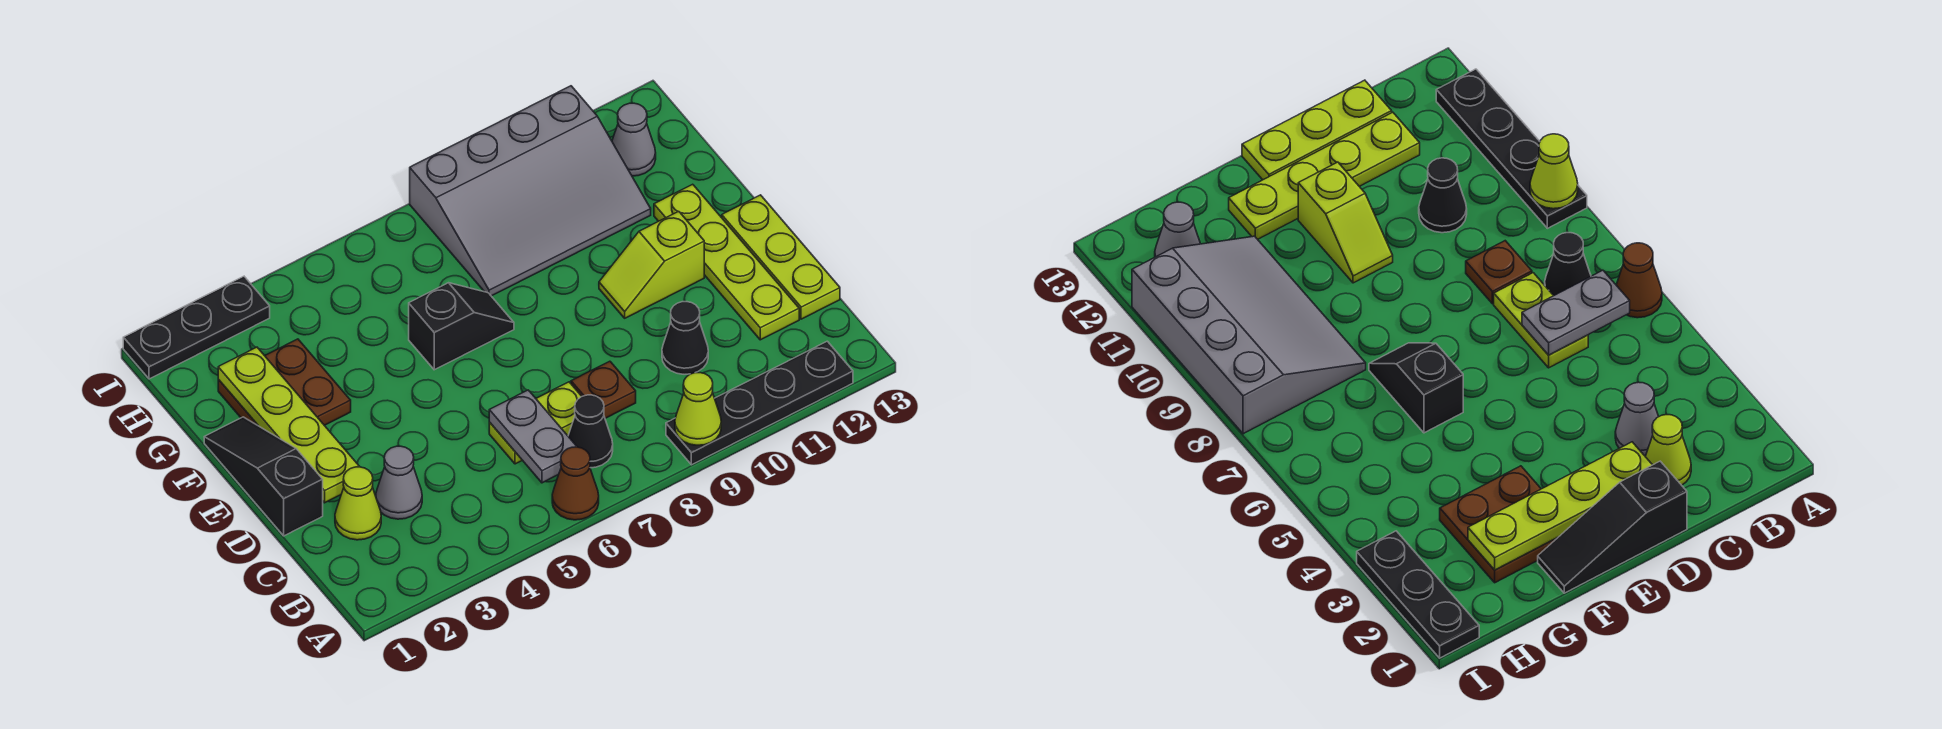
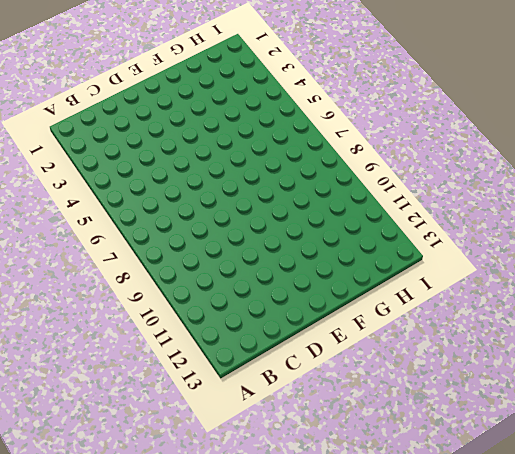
none -> brown cone A6 level 1
none -> black plate A9:A12 level 1
none -> black cone B7 level 1

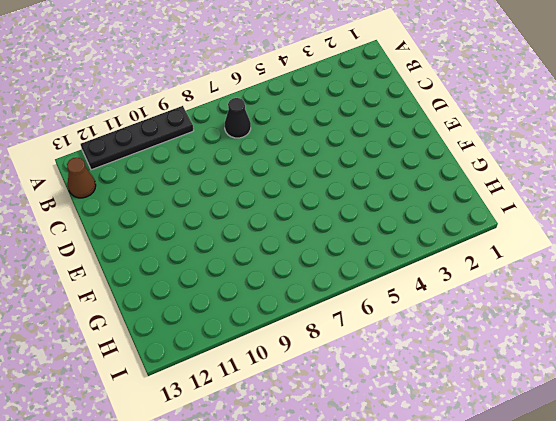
brown cone B13 level 1 -> brown cone A6 level 1
none -> lime cone C2 level 1
none -> grey cone C3 level 1
none -> lime plate C6:C7 level 1

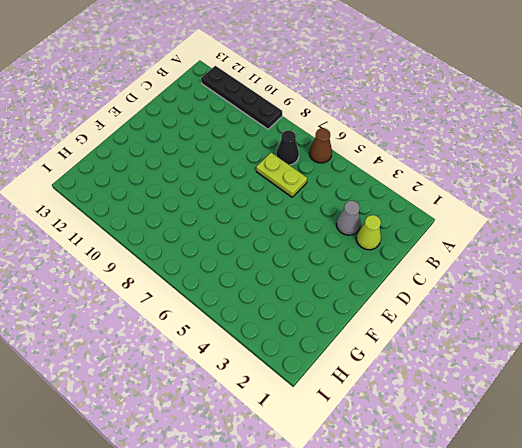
none -> brown plate C8 level 1
none -> black cone C10 level 1
none -> lime plate C12:F12 level 1

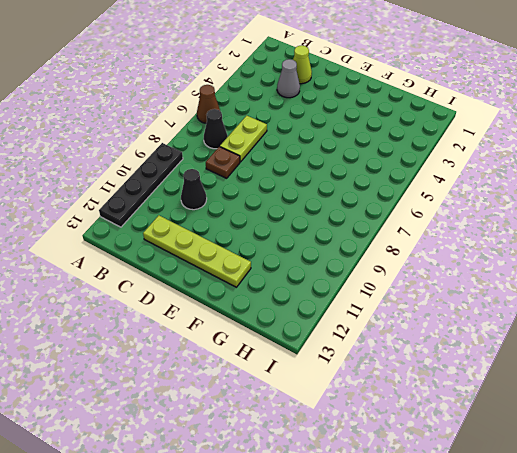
none -> lime plate C13:E13 level 1
none -> black slope D1:F1 level 1 top D
none -> lime slope E10:E11 level 1 top 11

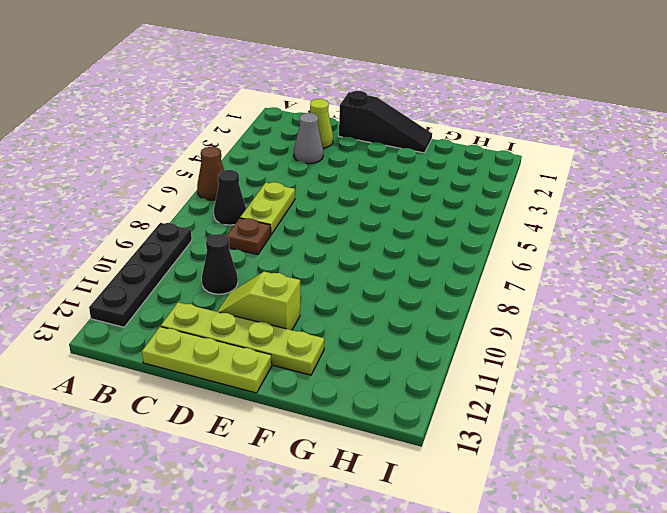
lime slope D11:E11 level 1 top E -> lime slope E10:E11 level 1 top 11
none -> brown plate F2:G3 level 1
none -> black slope F6:F7 level 1 top 6
none -> grey slope G8:I11 level 1 top I

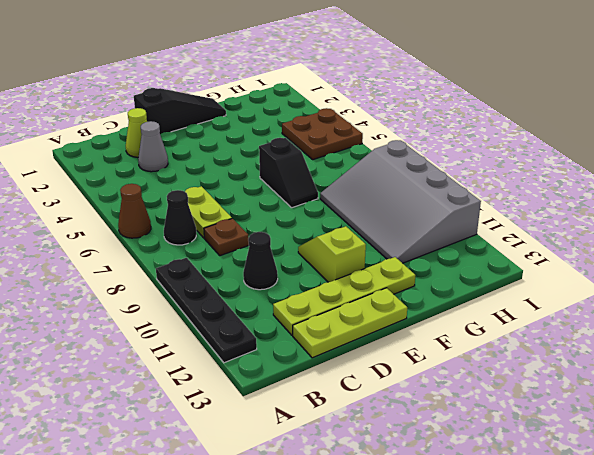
brown plate H4:I5 level 1 -> brown plate F2:G3 level 1
none -> grey cone H12 level 1
none -> black plate I1:I3 level 1
none -> lime cone A9 level 2

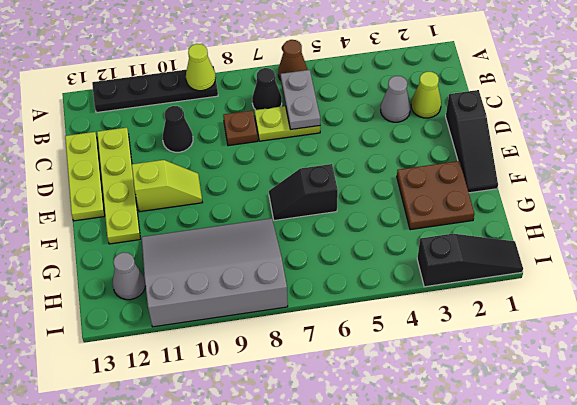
black slope I1:I3 level 1 top 3 -> black plate I1:I3 level 1
none -> lime plate D2:G2 level 2

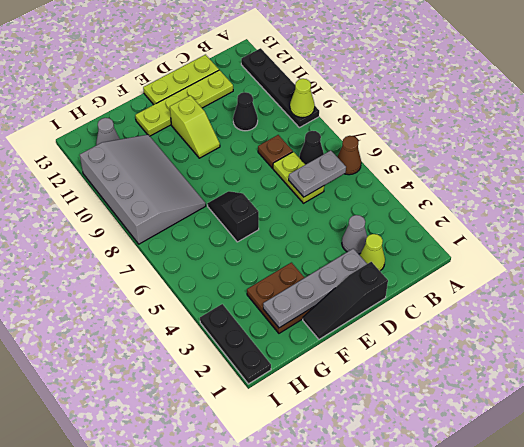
grey plate D2:G2 level 2 -> lime plate D2:G2 level 2

